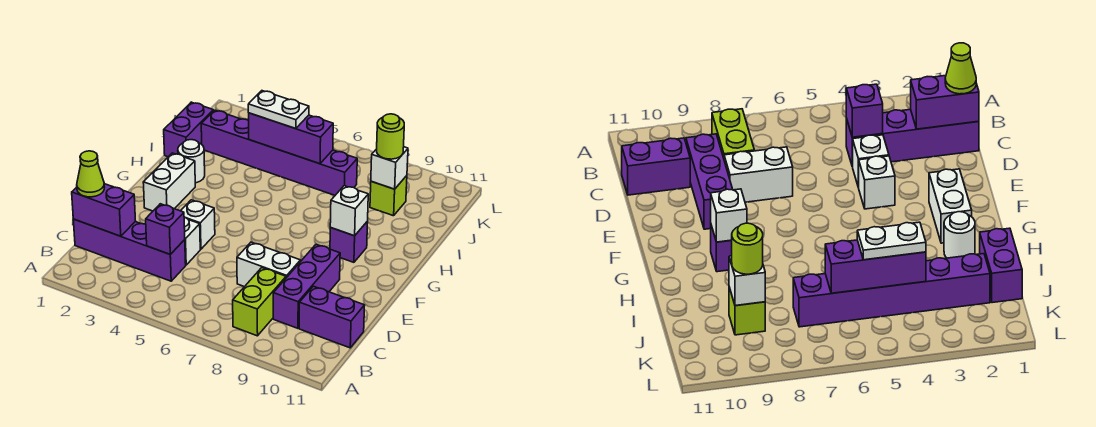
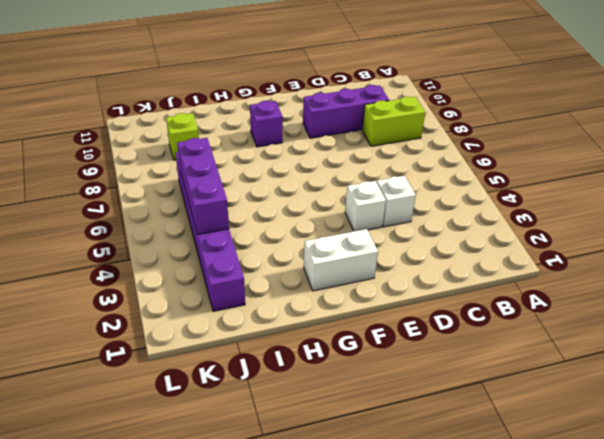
none -> purple brick C1:C4 level 1
none -> purple brick C10:C11 level 1
none -> white brick D7:D8 level 1

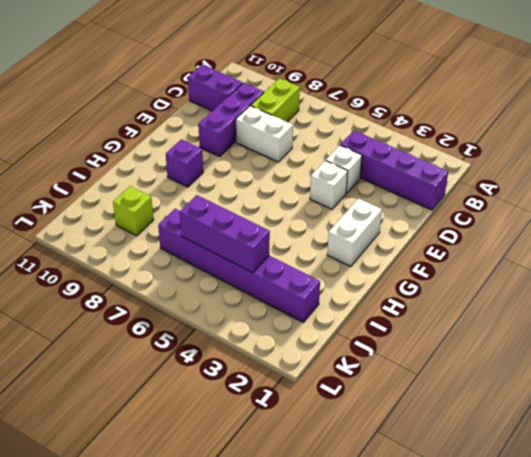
none -> white round brick H2 level 1
none -> purple brick I1:J1 level 1
none -> purple brick C1:C2 level 2

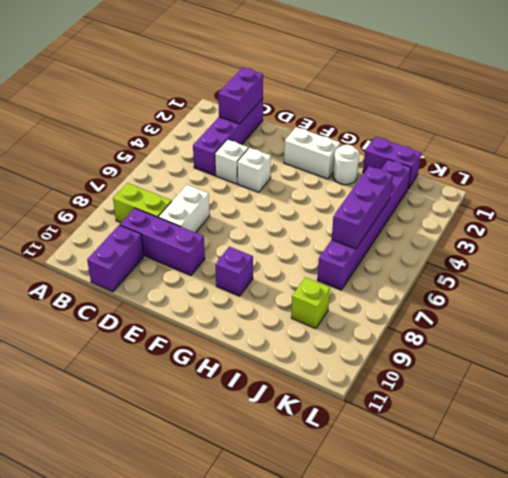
none -> purple brick C4 level 2
none -> white brick G9 level 2
none -> white brick J9 level 2

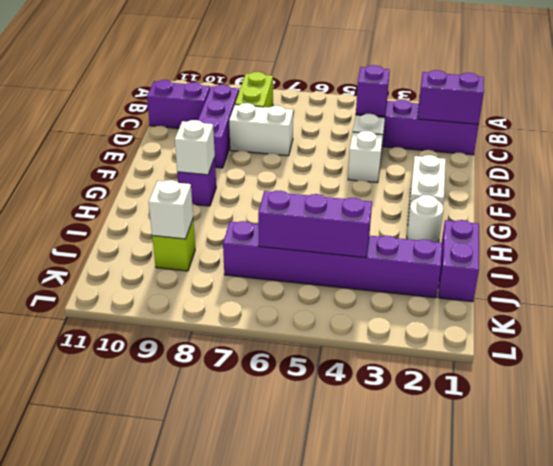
none -> lime cone C1 level 3
none -> white plate J4:J5 level 3
none -> lime round brick J9 level 3

